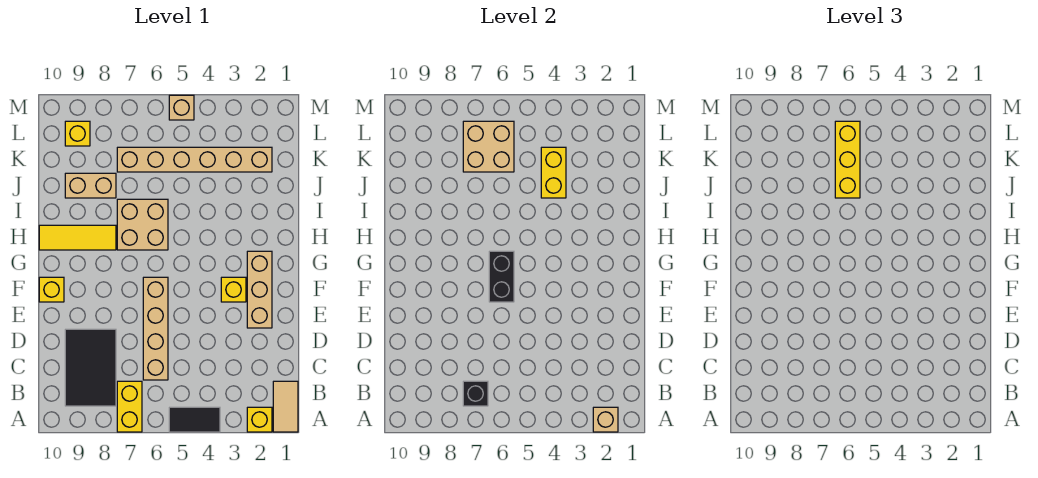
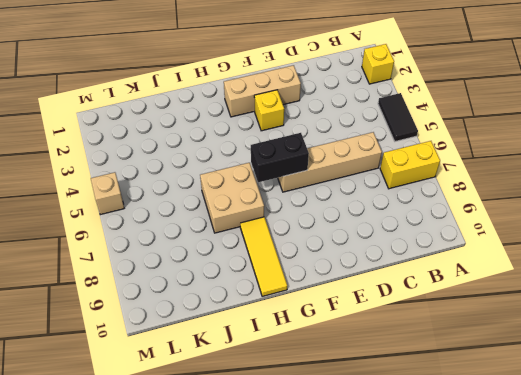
none -> tan tile A1:B1 level 1
none -> black tile B8:D9 level 1
none -> yellow brick F10 level 1

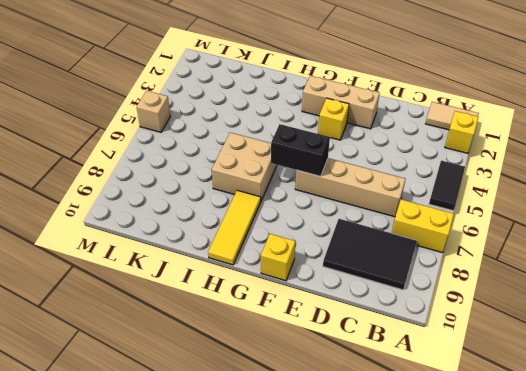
none -> tan brick J8:J9 level 1
none -> tan brick K2:K7 level 1
none -> yellow brick L9 level 1

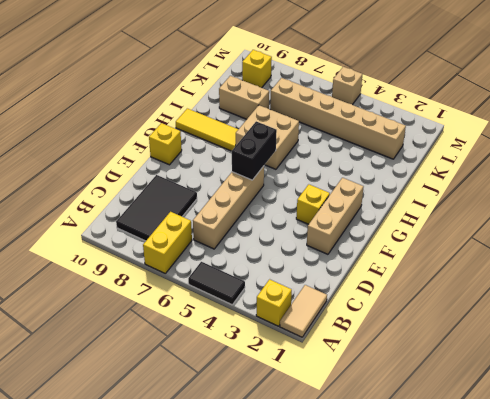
none -> tan brick A2 level 2
none -> black brick B7 level 2
none -> yellow brick J4:K4 level 2

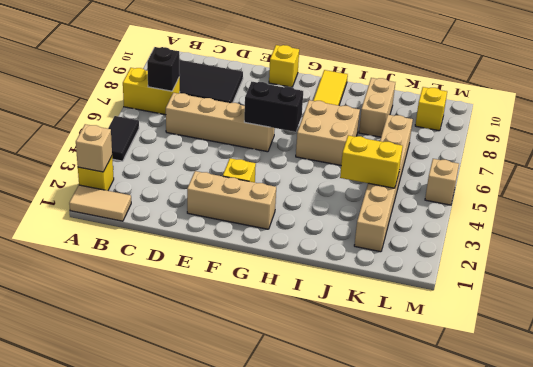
none -> tan brick K6:L7 level 2
none -> yellow brick J6:L6 level 3

